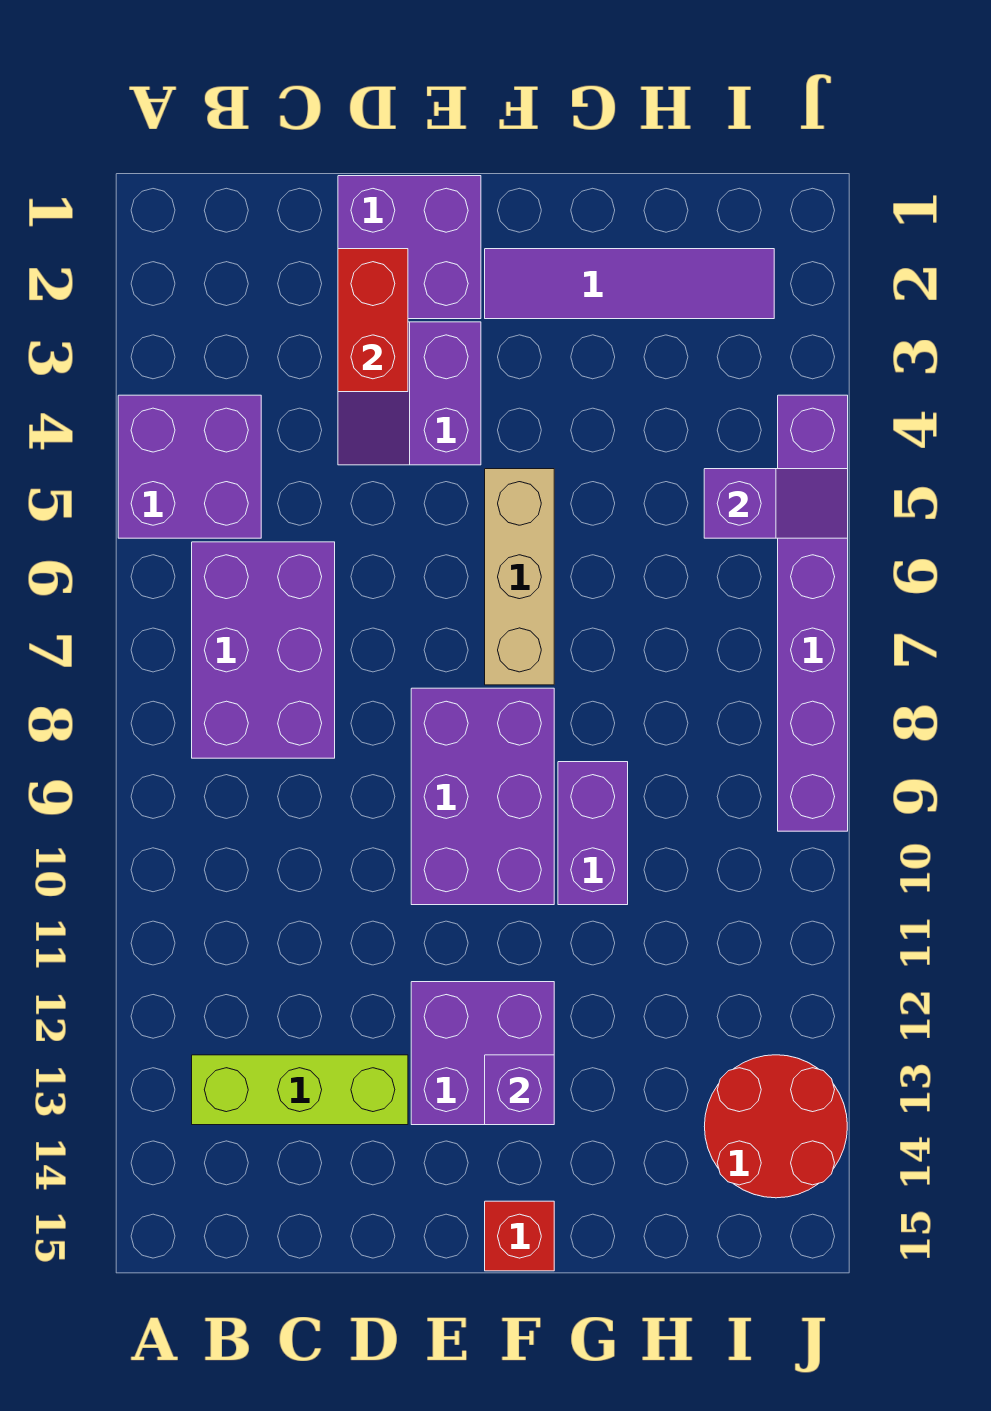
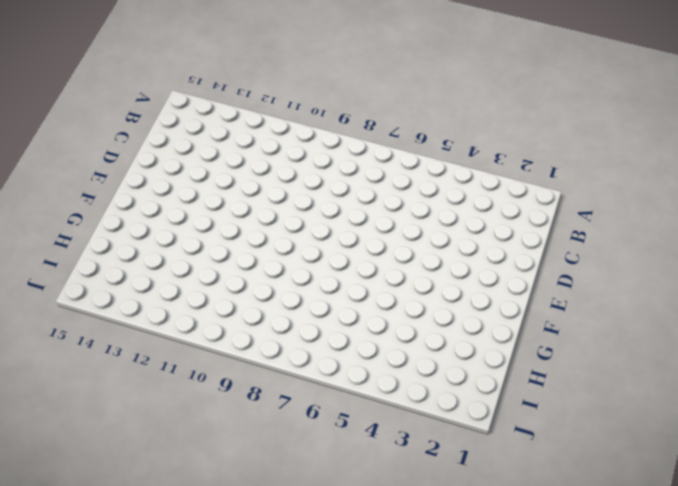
none -> purple brick A4:B5 level 1
none -> purple brick B6:C8 level 1
none -> lime brick B13:D13 level 1

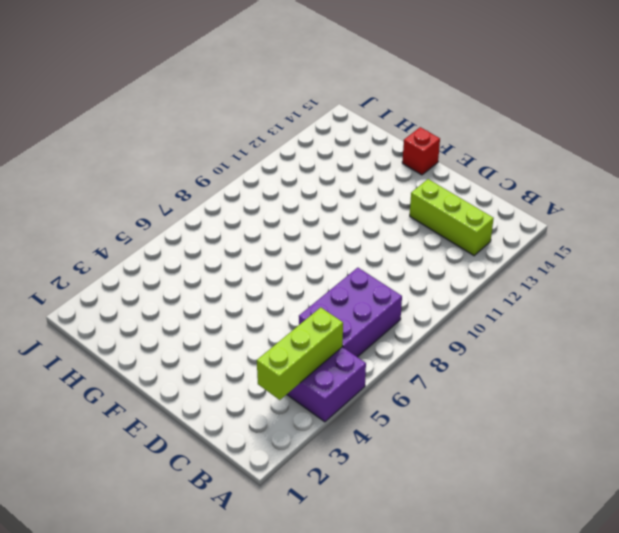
lime brick B3:B5 level 2 -> none
none -> purple brick D1:E2 level 1
none -> purple slope D3:E4 level 1 top E
none -> purple brick E8:F10 level 1

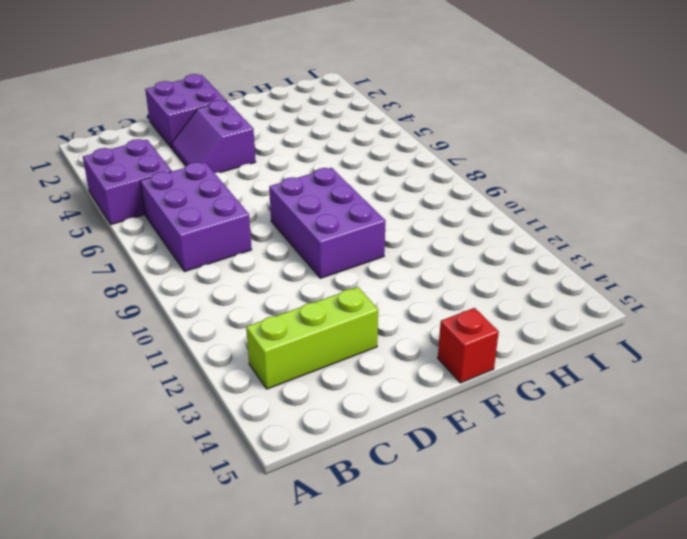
none -> purple brick E12:F13 level 1
none -> purple tile F2:I2 level 1
none -> tan brick F5:F7 level 1

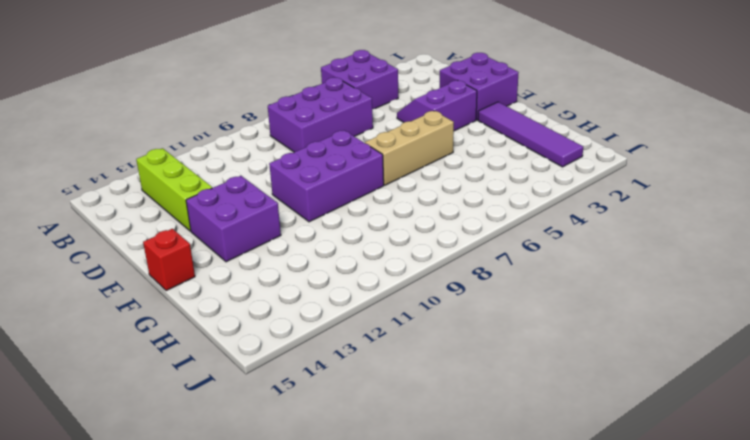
none -> purple brick G9:G10 level 1
none -> red round brick I13:J14 level 1
none -> purple brick J4:J9 level 1

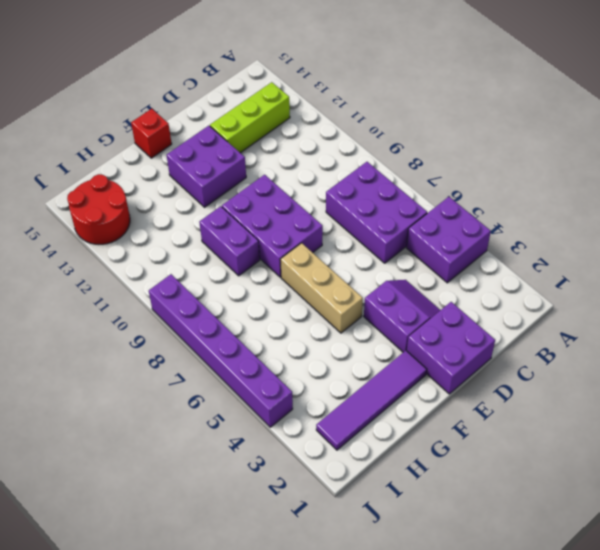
none -> red brick D2:D3 level 2
none -> purple brick F13 level 2
none -> purple slope I5:J5 level 2 top I

